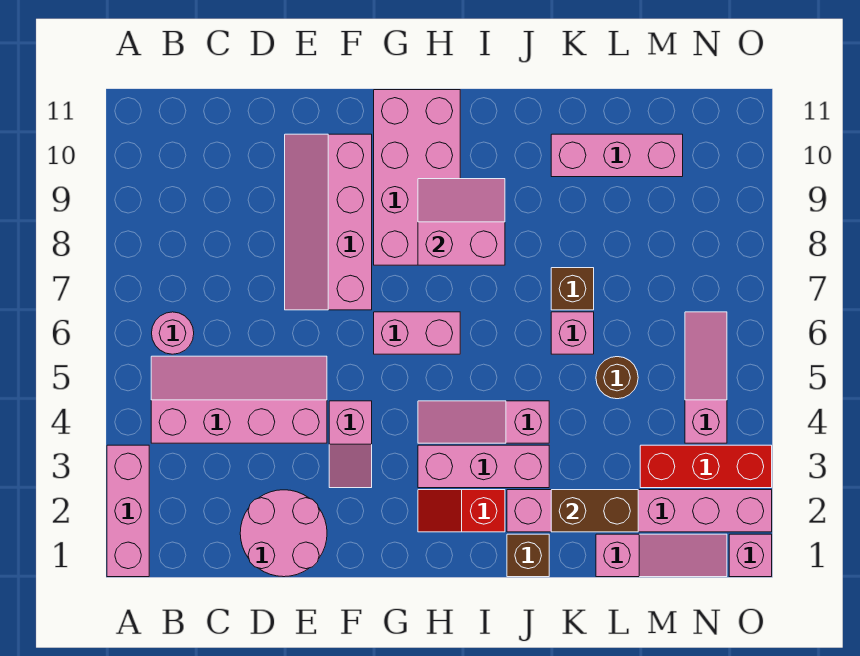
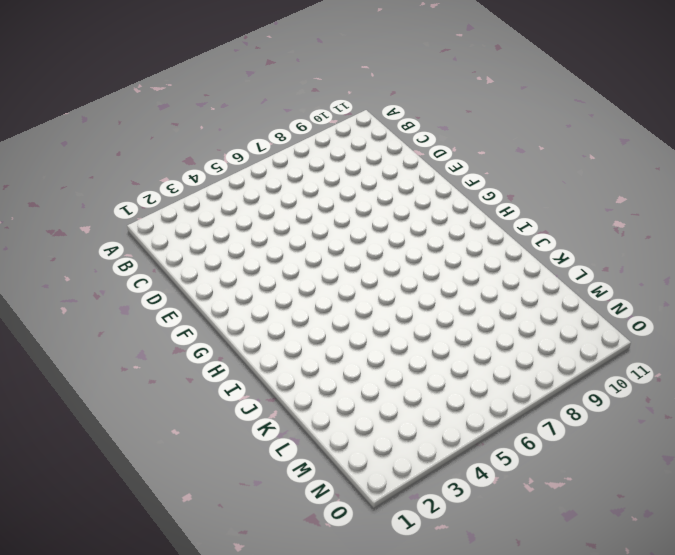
none -> pink brick A1:A3 level 1
none -> pink slope B4:E5 level 1 top 4
none -> pink round brick B6 level 1

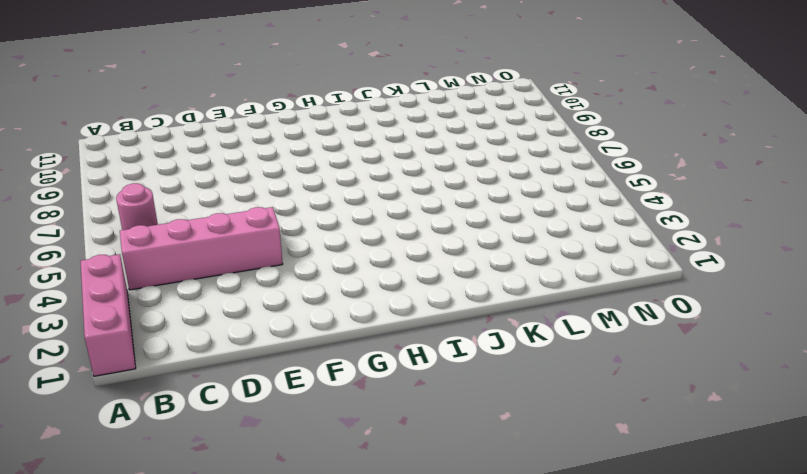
none -> pink round brick D1:E2 level 1
none -> pink slope E7:F10 level 1 top F
none -> pink slope F3:F4 level 1 top 4

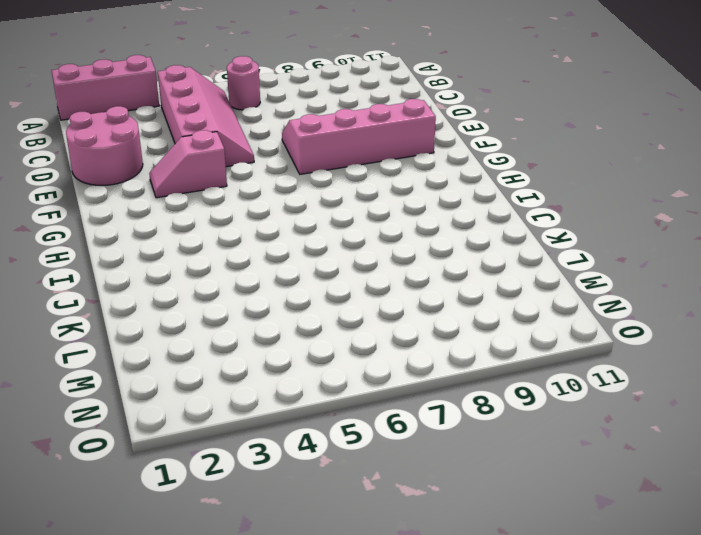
none -> pink brick G6:H6 level 1
none -> pink brick G8:H11 level 1
none -> red slope H2:I2 level 1 top I

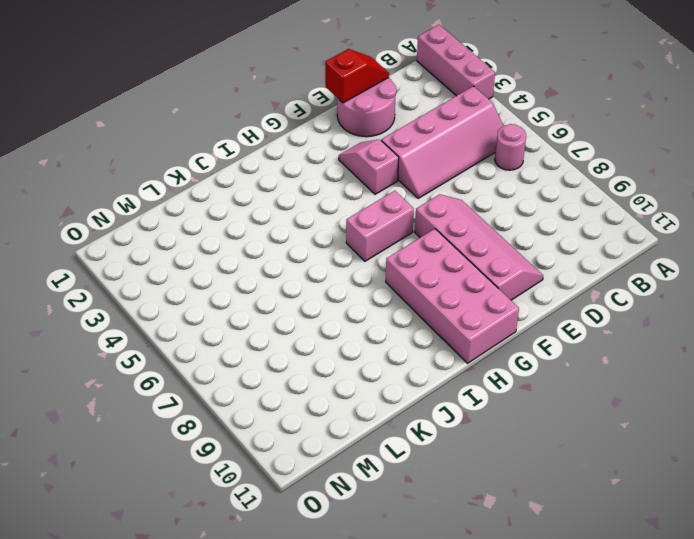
red slope D1:E1 level 2 top E -> red slope H2:I2 level 1 top I
none -> pink brick H3:J3 level 1
none -> pink slope H4:J4 level 1 top J
none -> brown brick J1 level 1

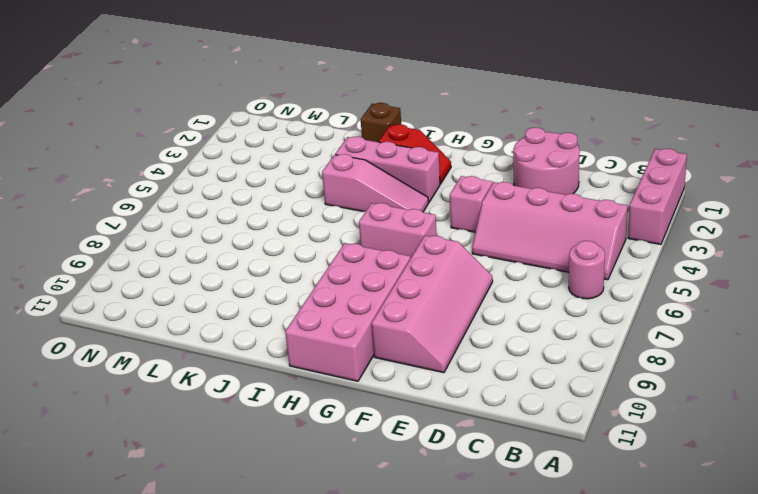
none -> pink brick J2:O2 level 1
none -> pink brick K6 level 1
none -> brown brick K7 level 1

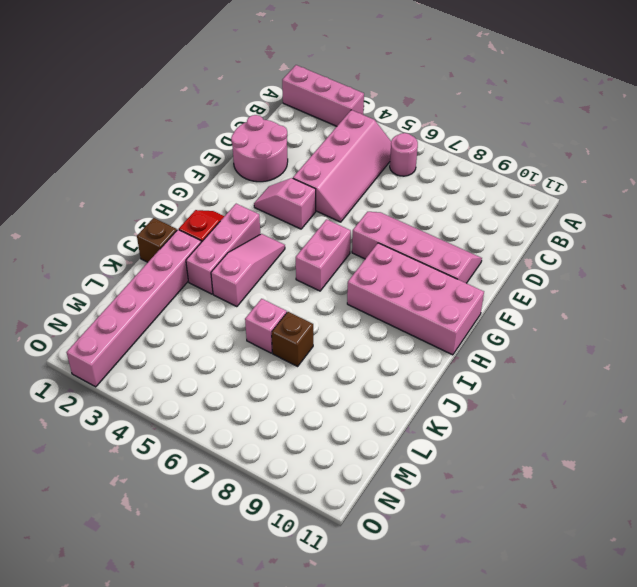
none -> pink brick K10:M10 level 1
none -> pink slope L1:N1 level 1 top L
none -> brown round brick L5 level 1

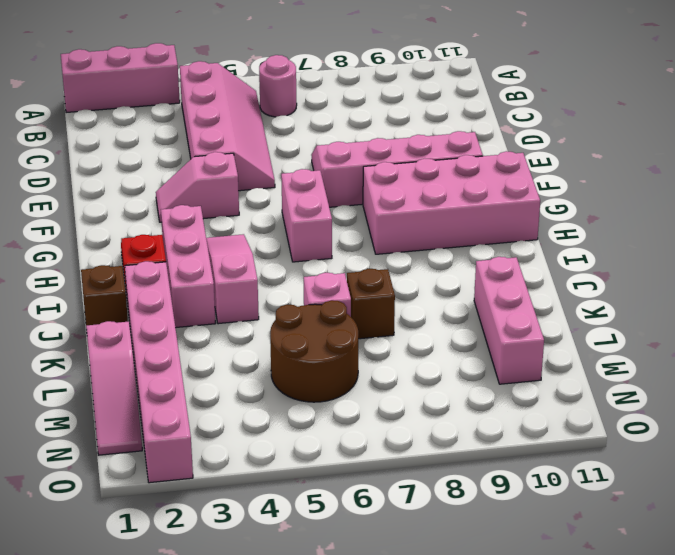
brown round brick L5:M6 level 1 -> brown round brick L5 level 1
none -> pink round brick D1:E2 level 1
none -> red brick M3:O3 level 1
none -> pink slope N4:N6 level 1 top 4

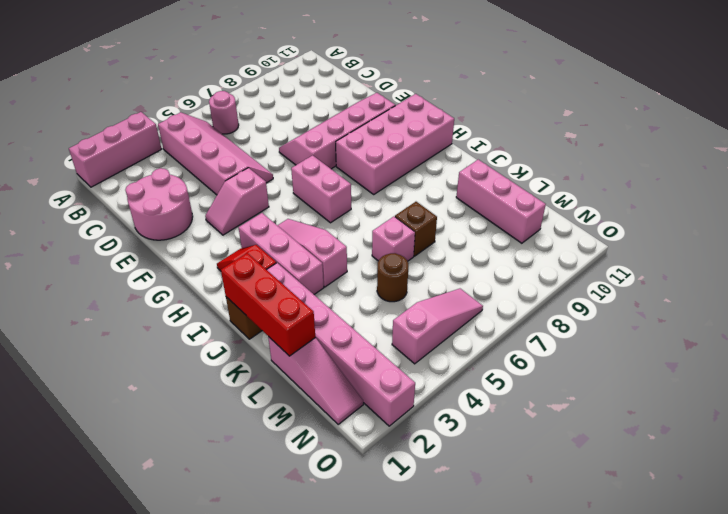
red brick J1:L1 level 2 -> red brick M3:O3 level 1
none -> pink brick O1 level 1
none -> pink slope H8:I9 level 2 top 8
none -> brown brick K2:L2 level 2

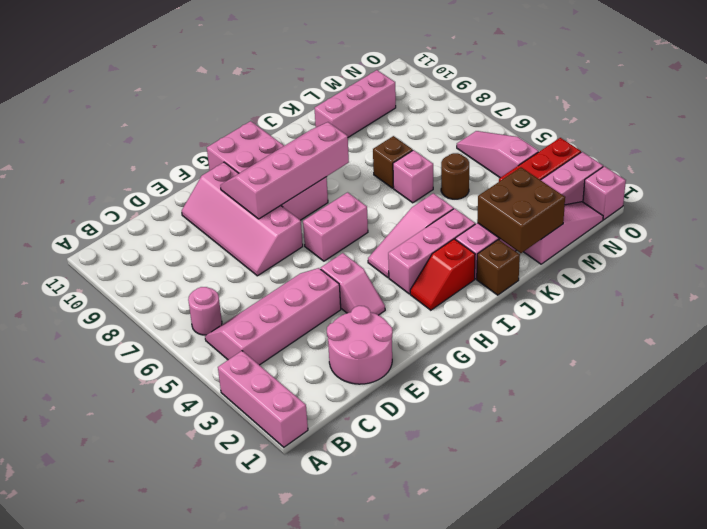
pink slope F8:I9 level 2 top 8 -> pink slope H8:I9 level 2 top 8
brown brick K1:L2 level 2 -> brown brick K2:L2 level 2

